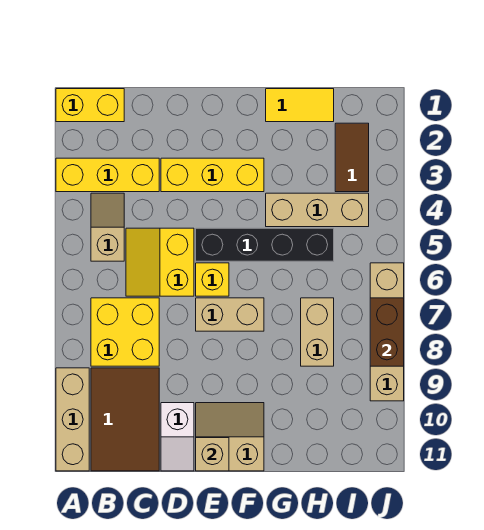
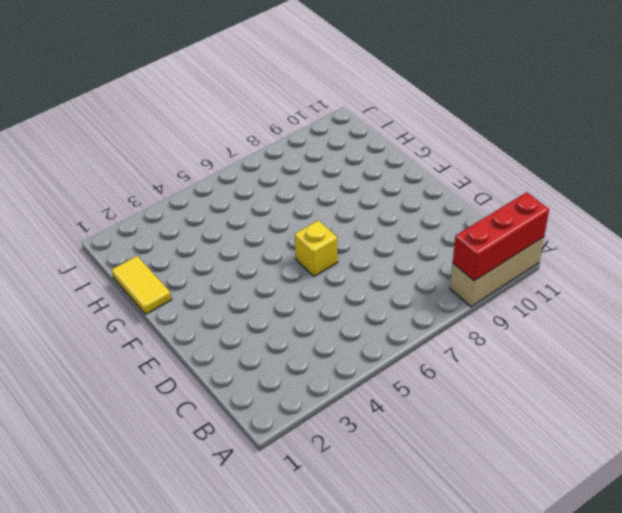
red brick A9:A11 level 2 -> none
none -> yellow brick A1:B1 level 1
none -> yellow brick A3:C3 level 1
none -> tan slope B4:B5 level 1 top 5

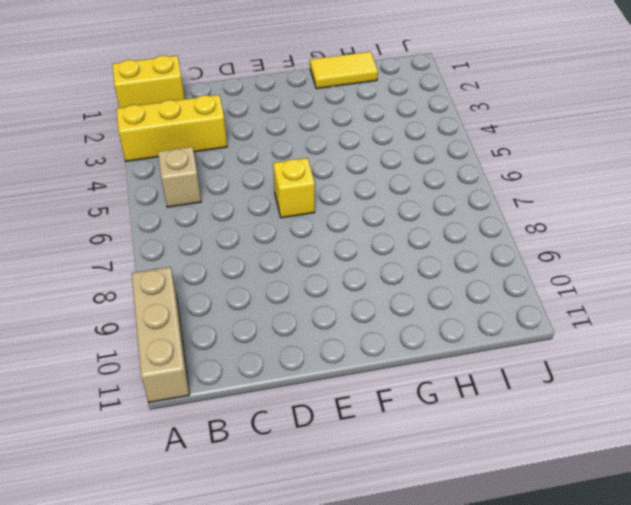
none -> yellow brick B7:C8 level 1
none -> brown tile B9:C11 level 1
none -> yellow slope C5:D6 level 1 top D

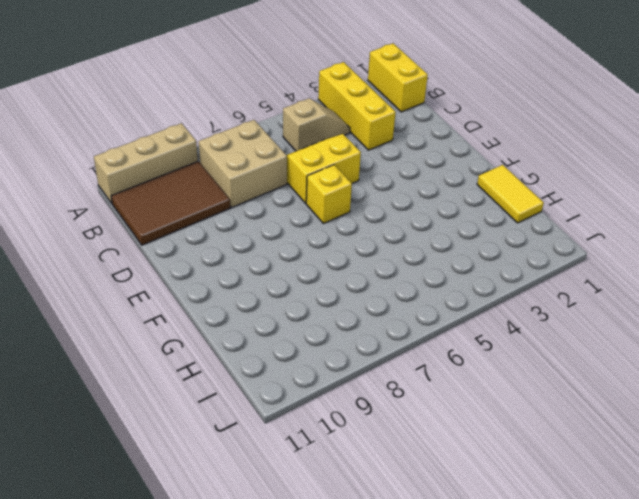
tan brick B7:C8 level 1 -> yellow brick B7:C8 level 1
none -> yellow brick D3:F3 level 1
none -> white slope D10:D11 level 1 top 10
none -> black brick E5:H5 level 1

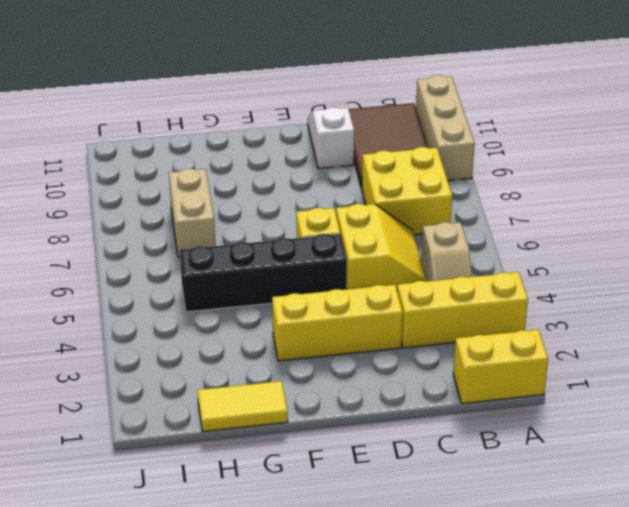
none -> tan brick E7:F7 level 1
none -> tan slope E10:F11 level 1 top 11
none -> tan brick G4:I4 level 1

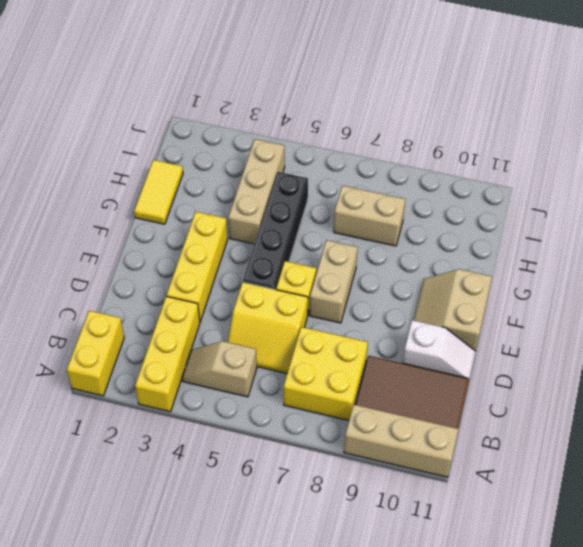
none -> brown tile I2:I3 level 1
none -> tan brick J6:J9 level 1
none -> tan brick E11 level 2

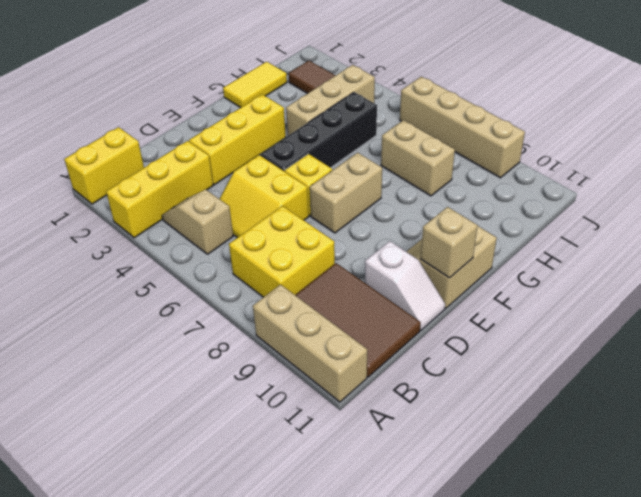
none -> brown brick J7:J8 level 2

